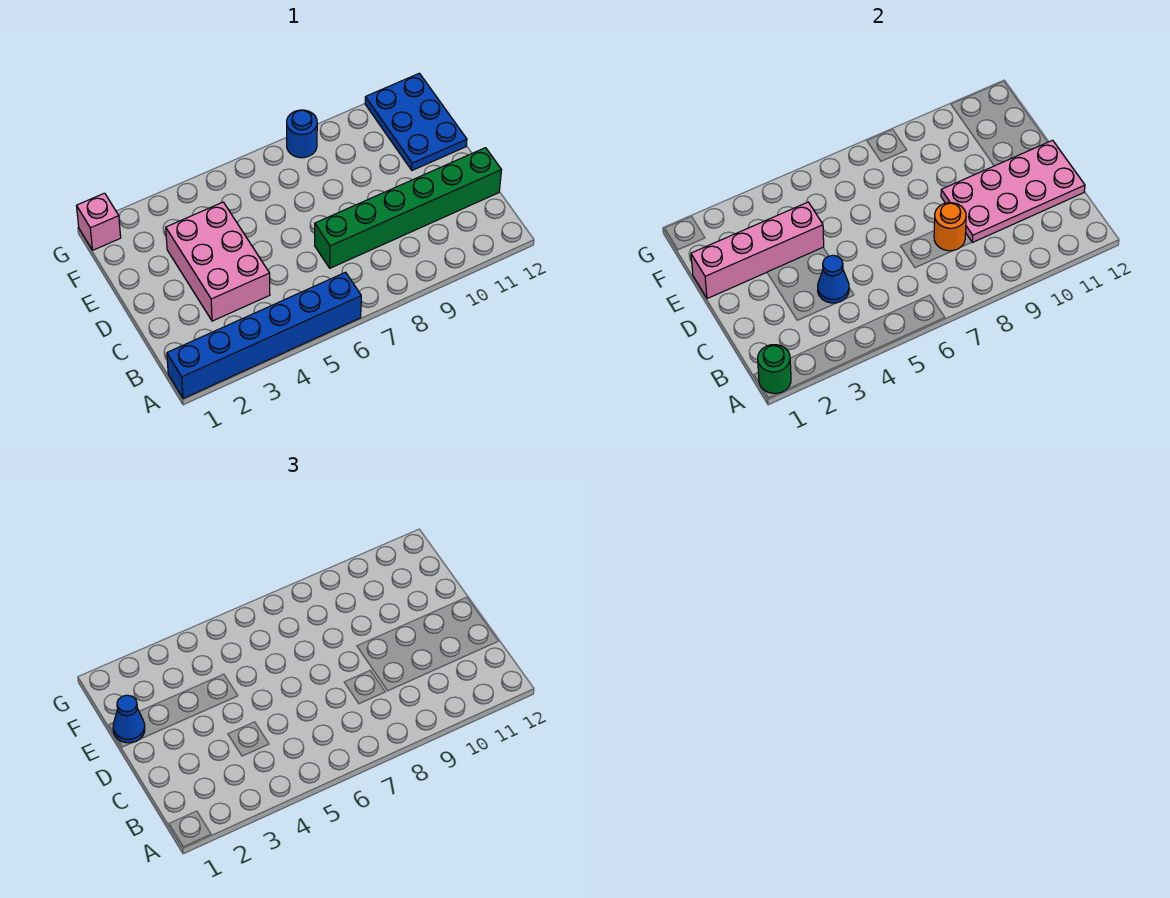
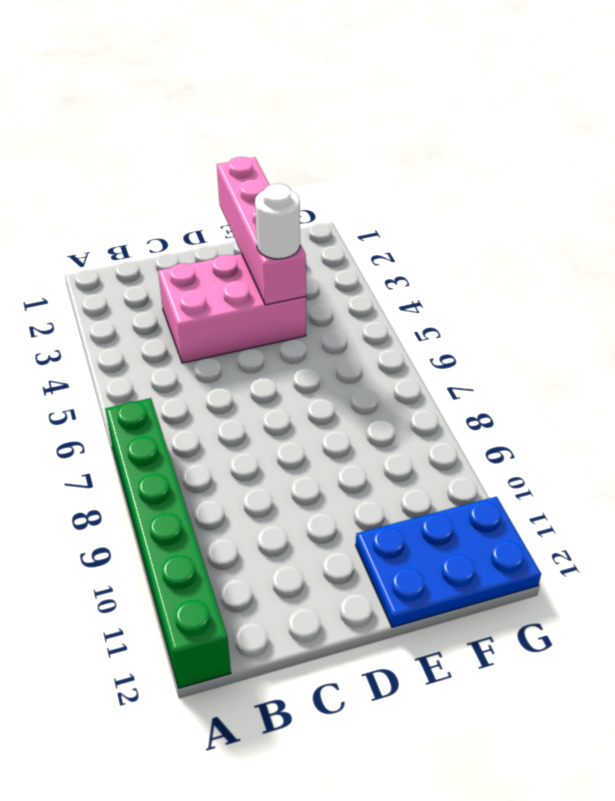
green brick A7:A12 level 1 -> green brick C7:C12 level 1
white round brick E4 level 3 -> none
none -> blue brick A1:A6 level 1
none -> pink brick G1 level 1
none -> blue round brick G8 level 1

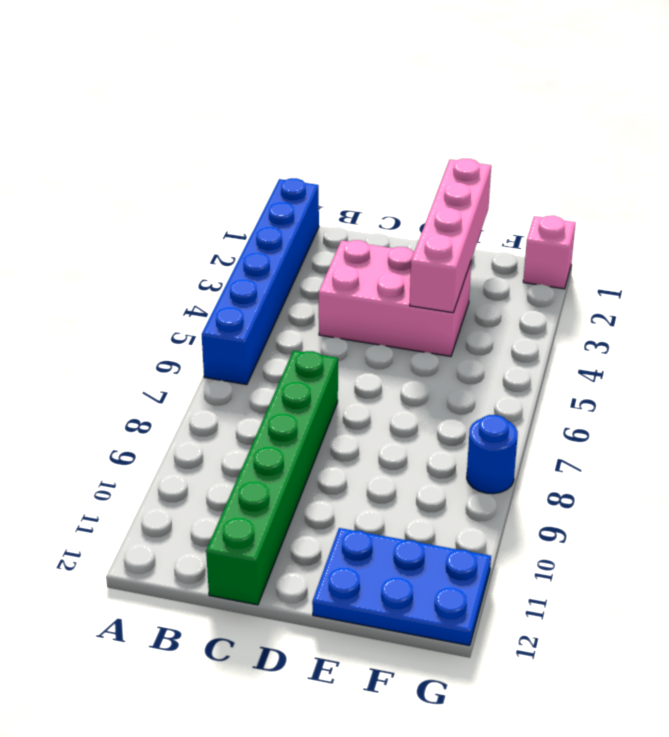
none -> green round brick A1 level 2
none -> blue cone C4 level 2
none -> orange round brick C8 level 2

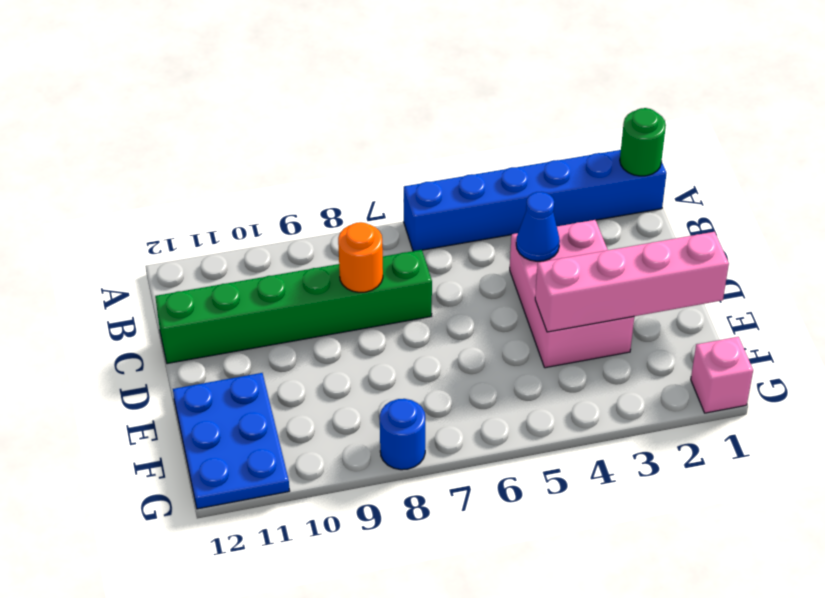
none -> pink plate C9:D12 level 2
none -> blue cone E1 level 3

